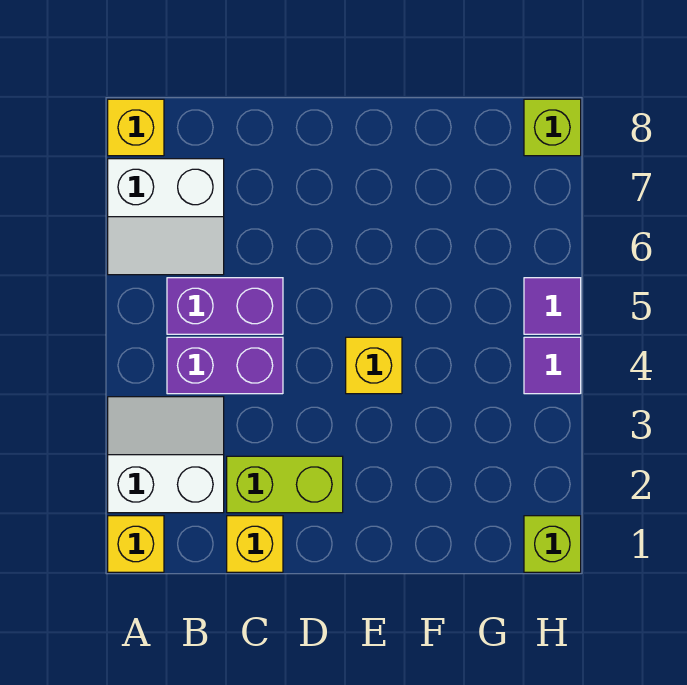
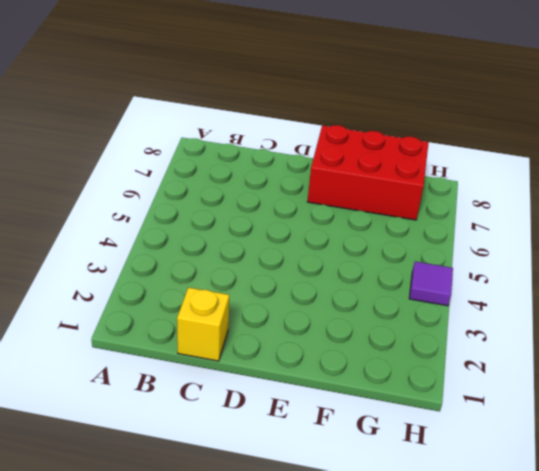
red brick E7:G8 level 1 -> none
none -> yellow brick A1 level 1
none -> white slope A2:B3 level 1 top 2
none -> white slope A6:B7 level 1 top 7

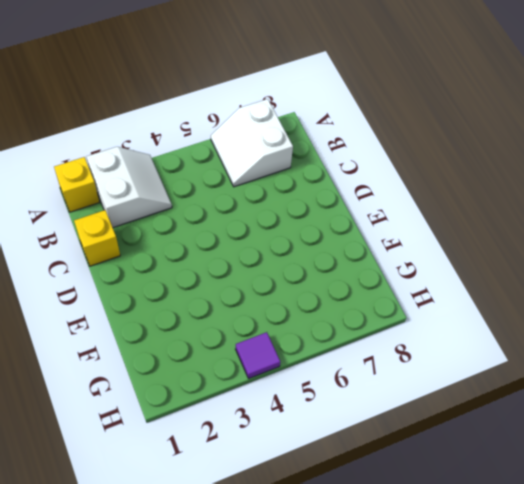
none -> yellow brick A8 level 1
none -> purple brick B4:C4 level 1
none -> purple brick B5:C5 level 1

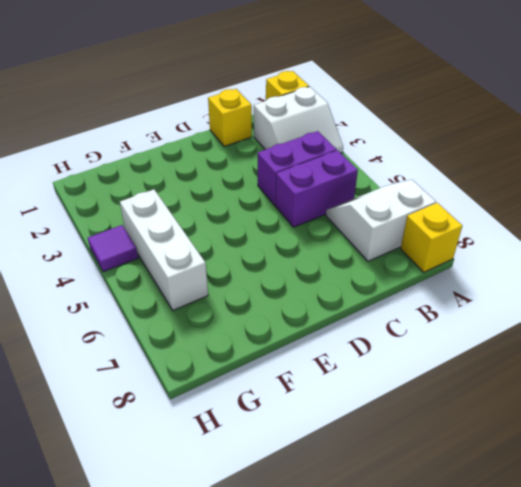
white brick G4:G6 level 1 -> none
none -> lime brick C2:D2 level 1
none -> yellow brick E4 level 1
none -> lime brick H1 level 1

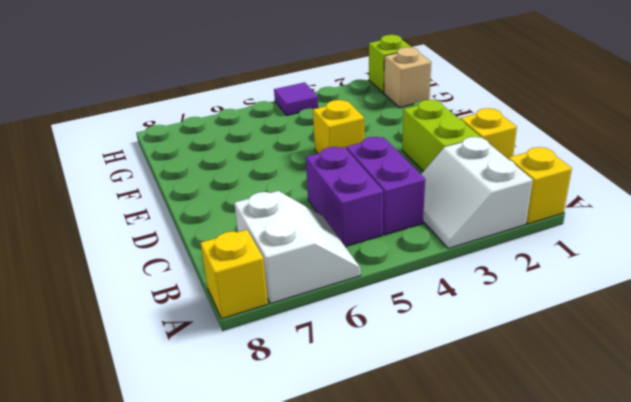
tan brick G1 level 1 -> none
none -> purple tile H5 level 1
none -> lime brick H8 level 1

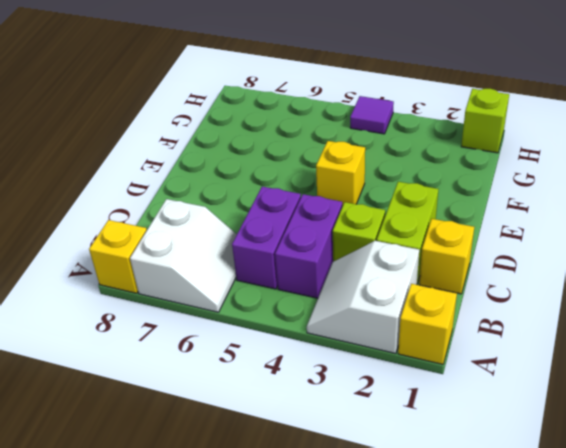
lime brick C3 level 1 -> lime brick H8 level 1
none -> purple tile H5 level 1

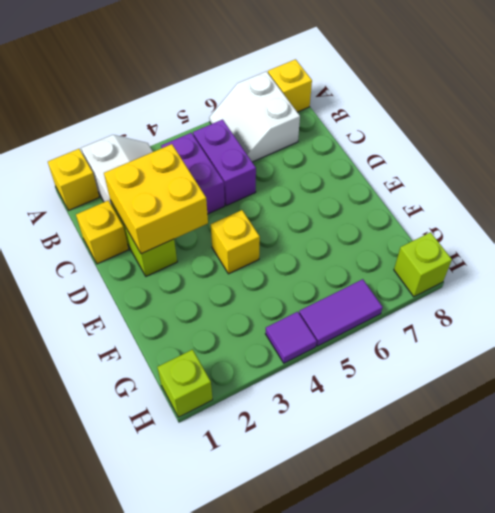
yellow brick C2:D3 level 2 -> none
purple tile H5:H6 level 1 -> purple tile H5 level 1

